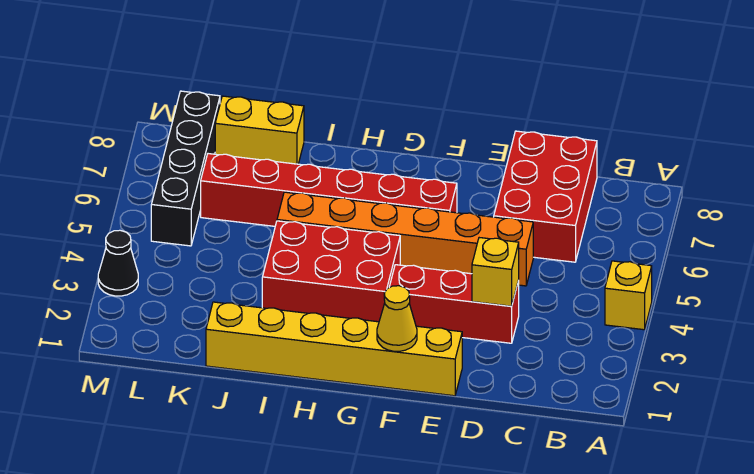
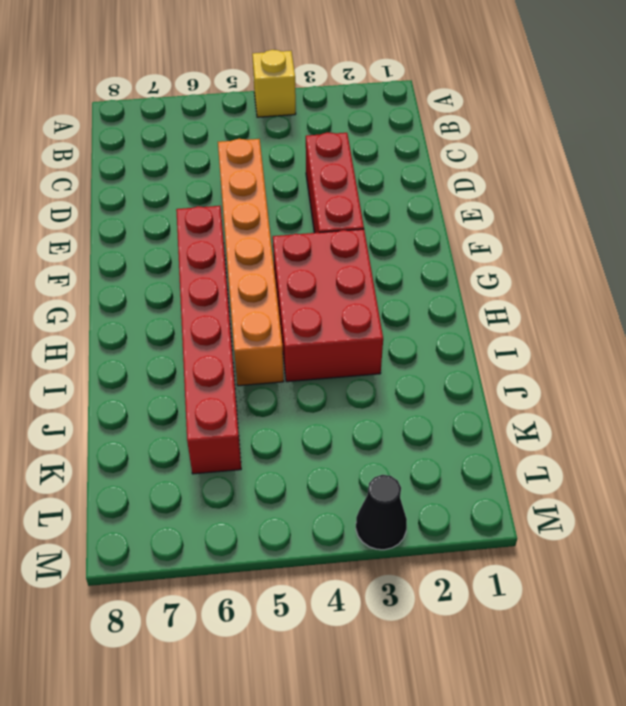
none -> red brick C6:D8 level 1
none -> yellow brick E1:J1 level 1
none -> yellow brick J8:K8 level 1

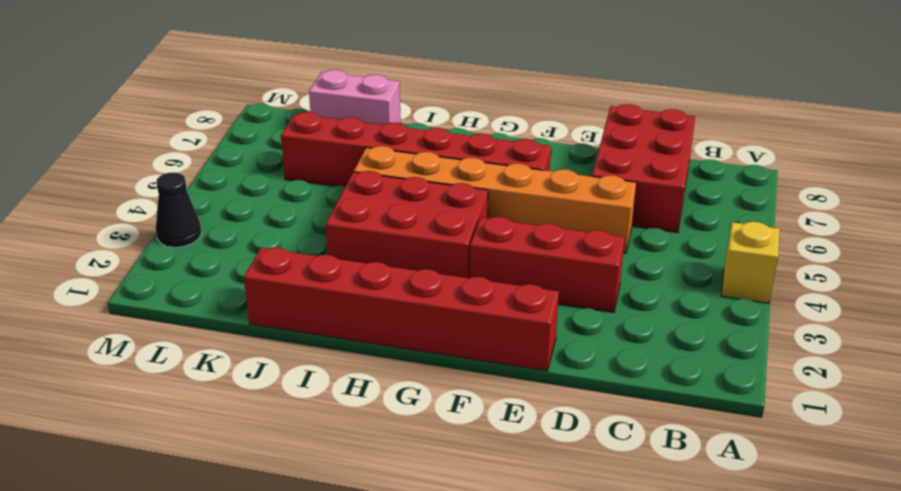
red brick E1:J1 level 1 -> yellow brick E1:J1 level 1
pink brick J8:K8 level 1 -> yellow brick J8:K8 level 1
none -> black brick L5:L8 level 1
none -> yellow brick D3 level 2
none -> yellow cone F1 level 2

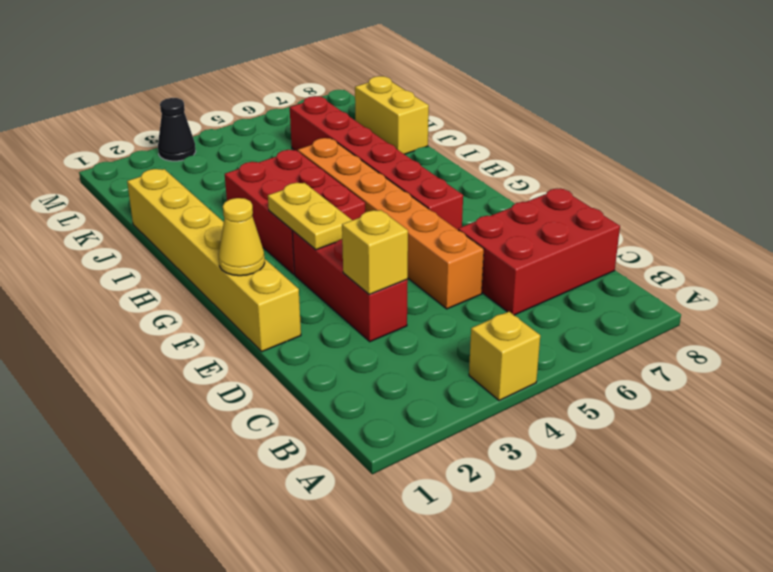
yellow plate F3:G3 level 2 -> none
none -> black brick L5:L8 level 1

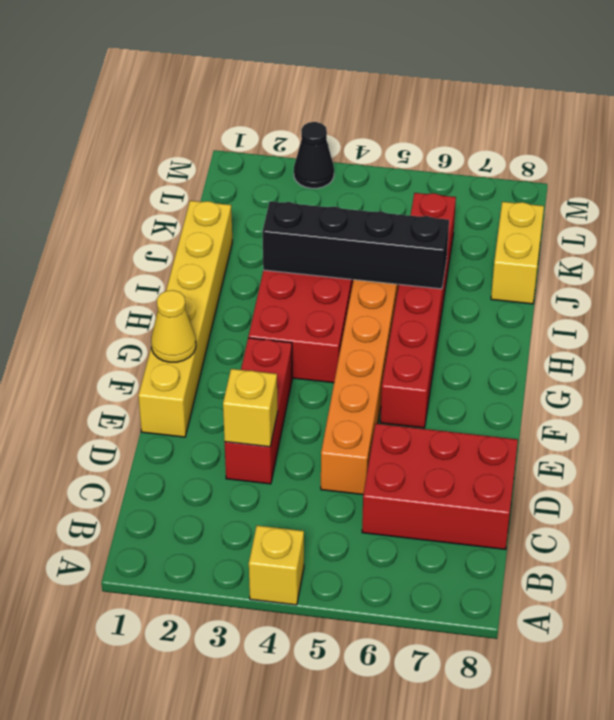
black brick I3:I6 level 2 -> black brick L5:L8 level 1

